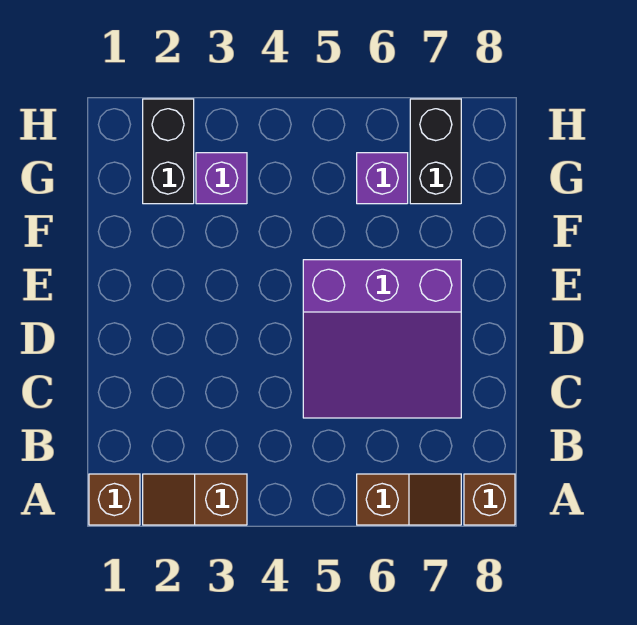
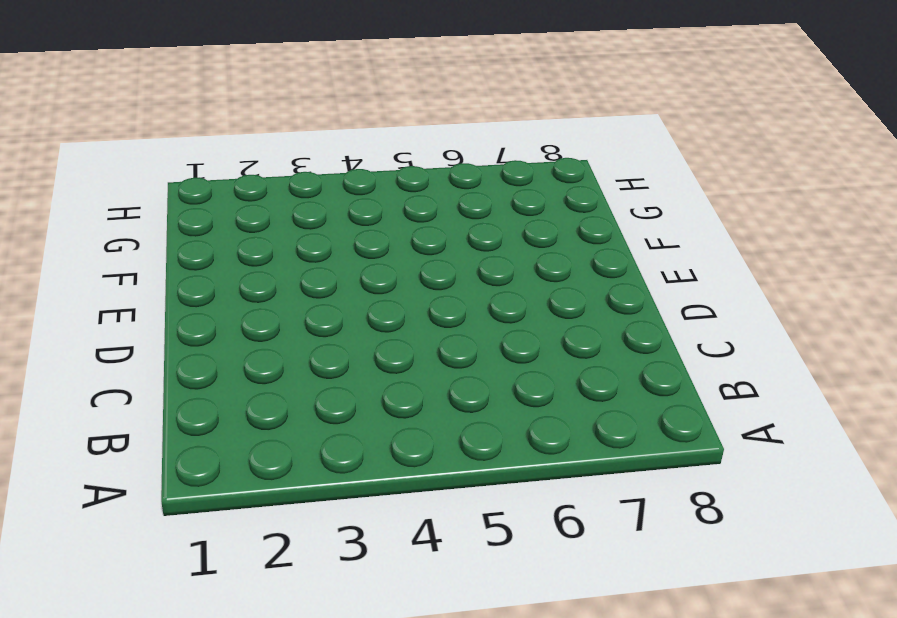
none -> brown brick A1 level 1
none -> brown slope A2:A3 level 1 top 3

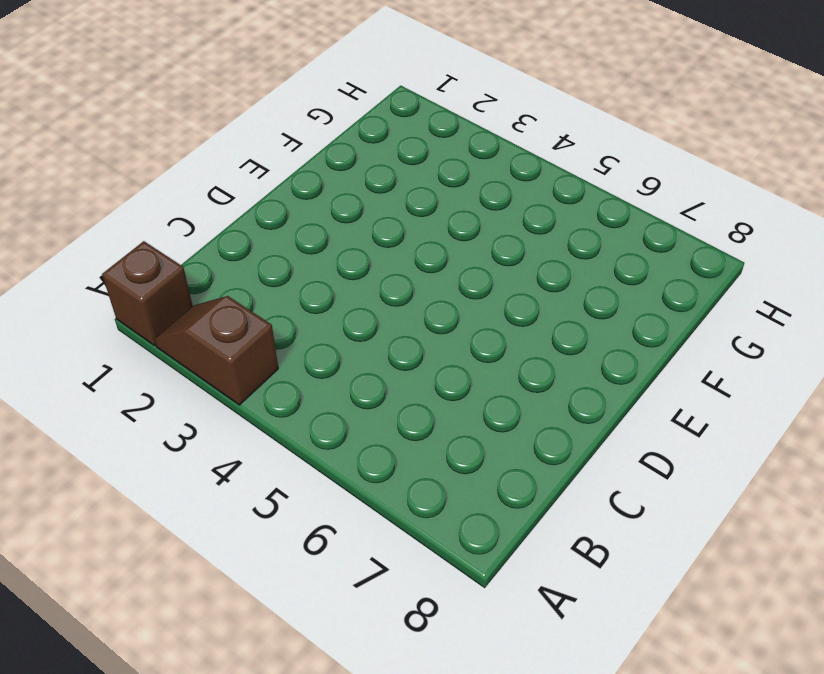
none -> brown slope A6:A7 level 1 top 6
none -> brown brick A8 level 1

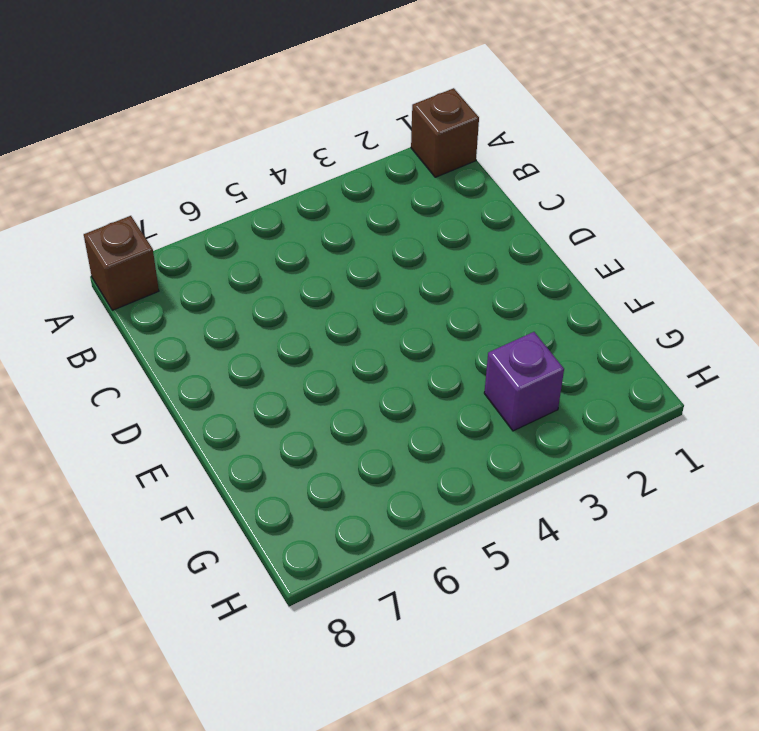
none -> brown slope A2:A3 level 1 top 3
none -> brown slope A6:A7 level 1 top 6

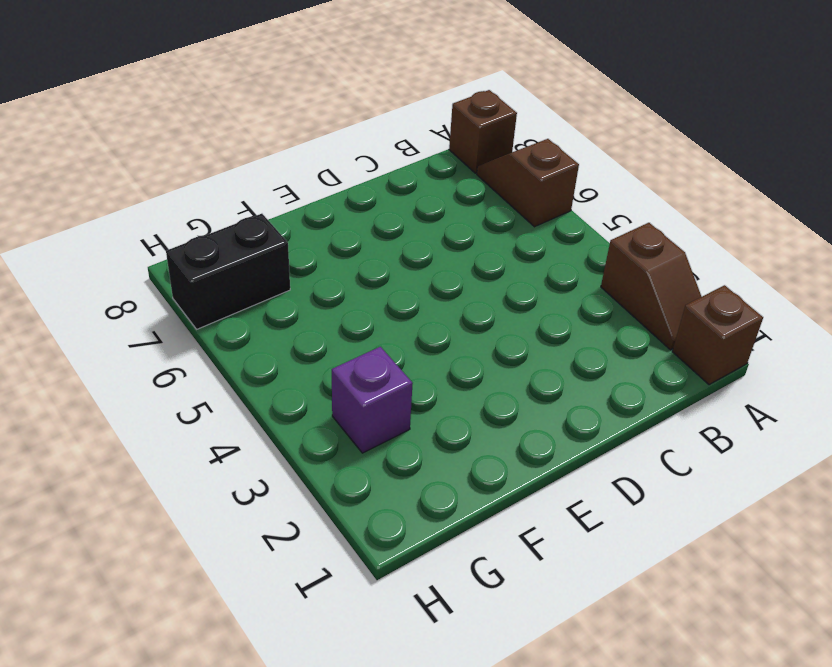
none -> purple slope C5:E7 level 1 top E
none -> black brick G2:H2 level 1

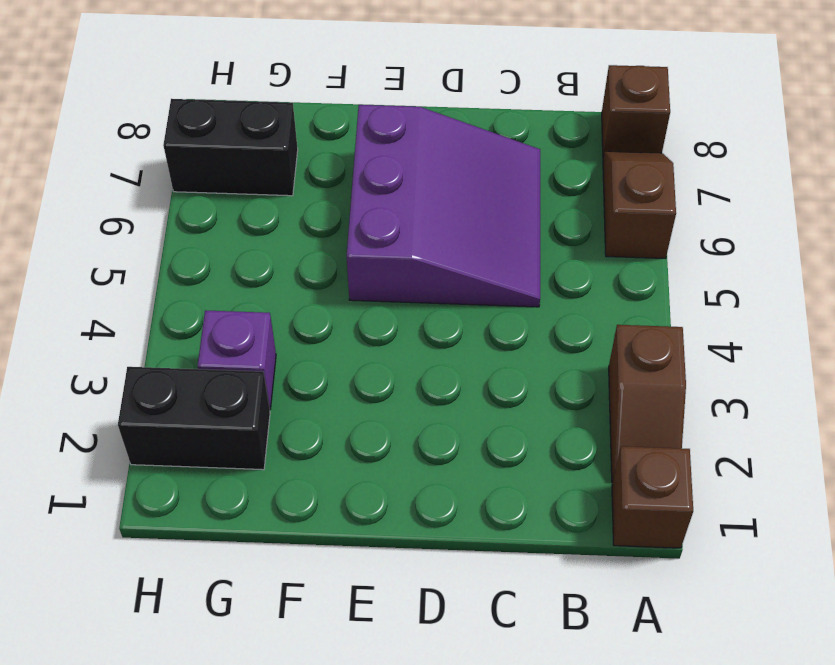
none -> purple brick G6 level 1

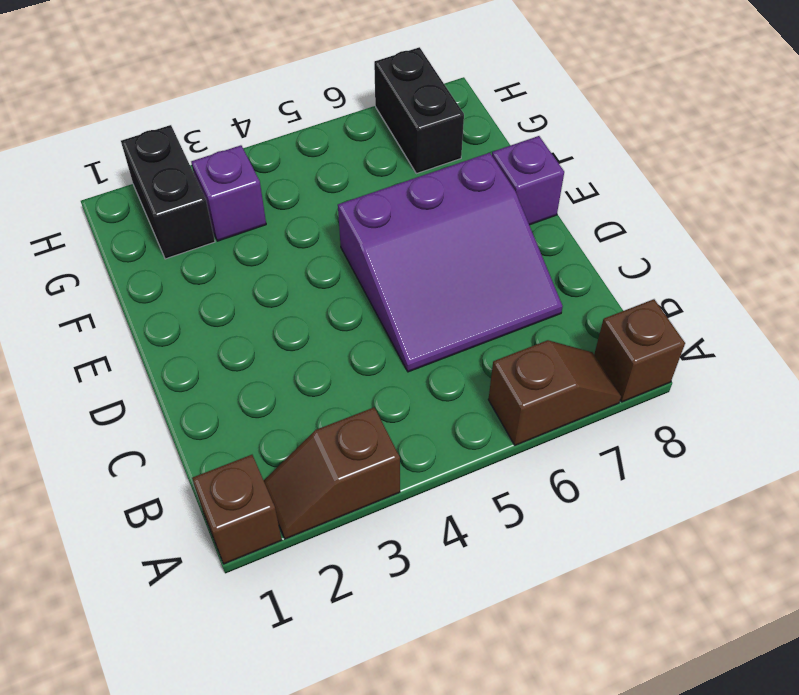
purple brick E8 level 1 -> purple brick G6 level 1

